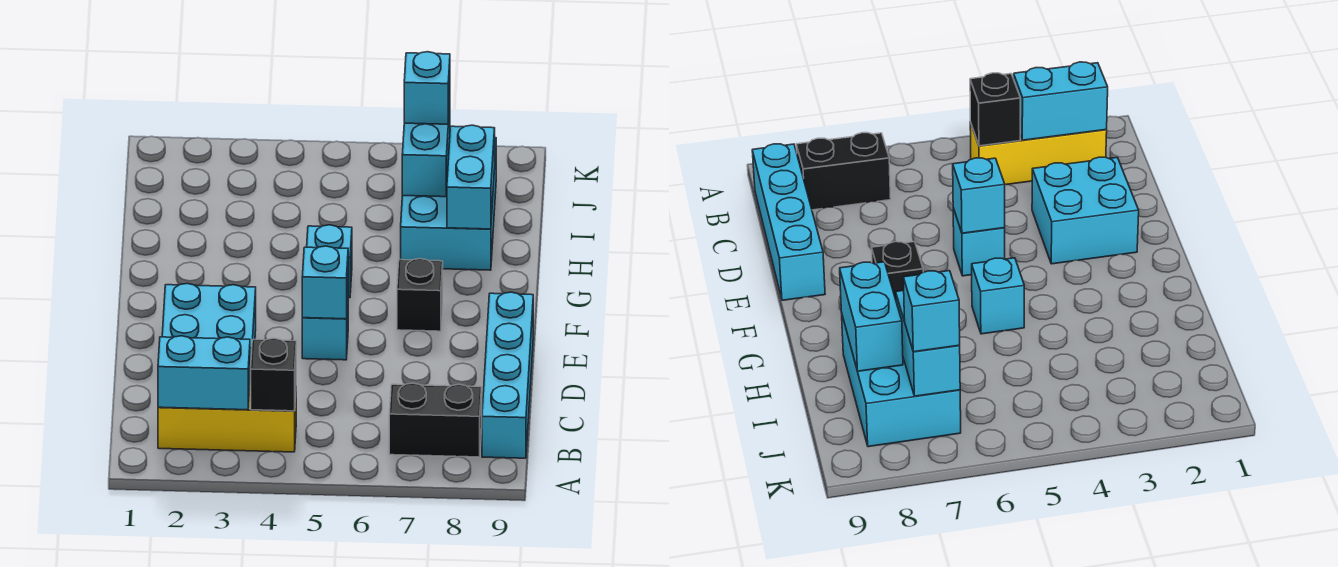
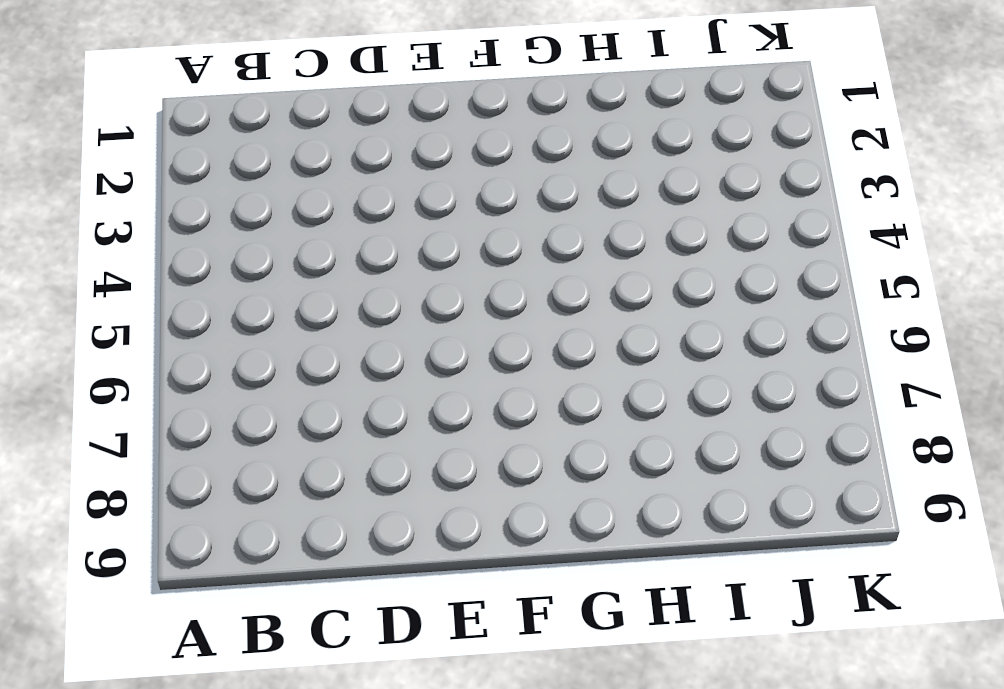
none -> yellow brick B2:B4 level 1
none -> black brick B7:B8 level 1
none -> cyan brick B9:E9 level 1

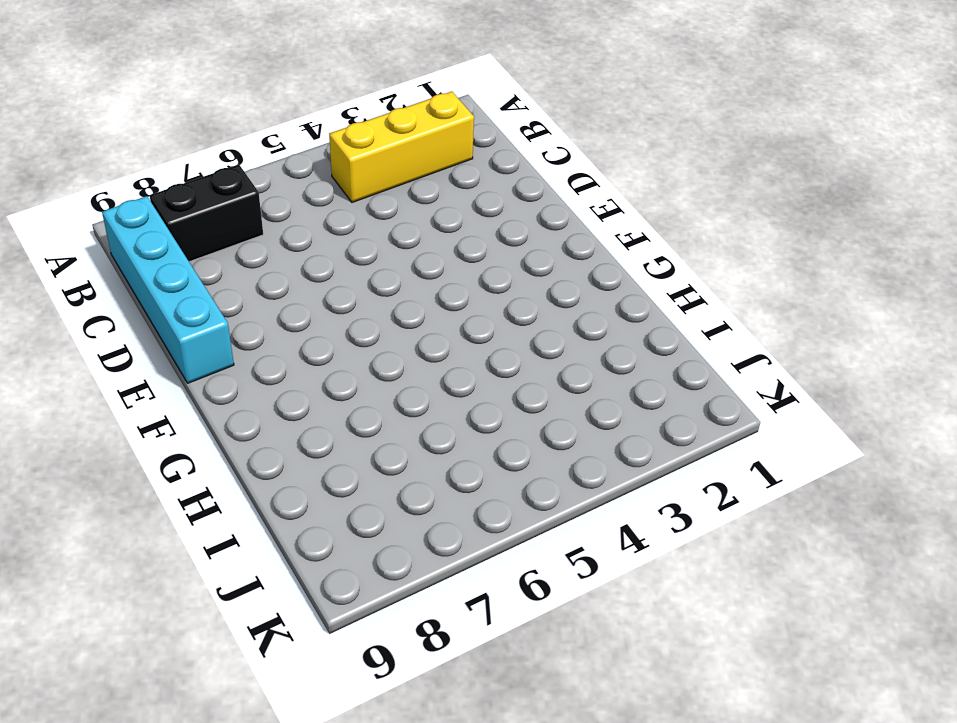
none -> cyan brick D2:E3 level 1
none -> cyan brick E5 level 1
none -> black brick F7 level 1

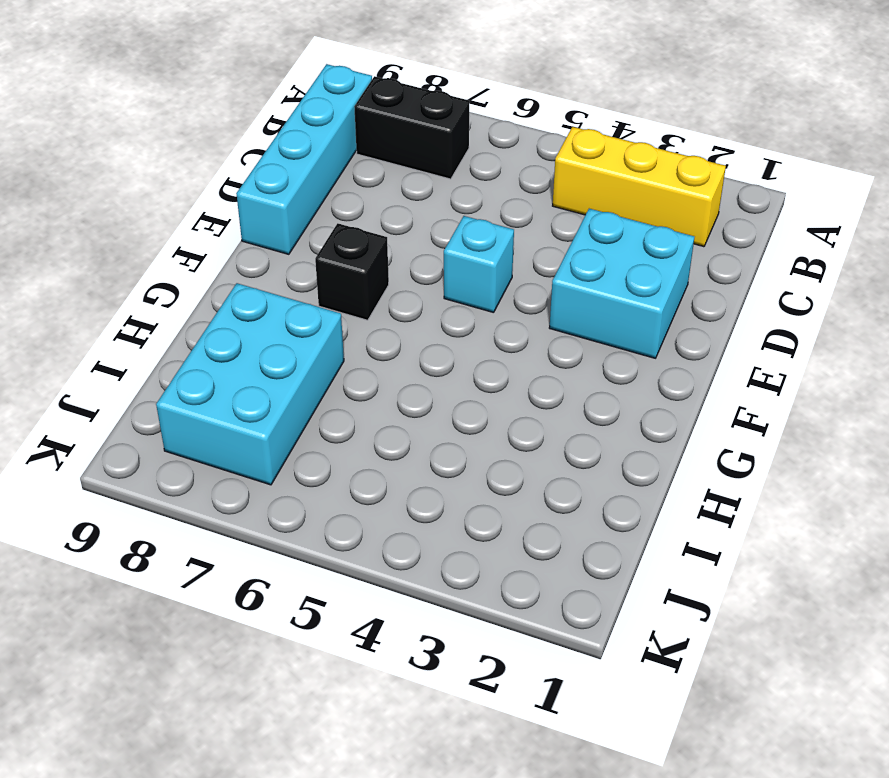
none -> cyan brick G5 level 1
none -> cyan brick B2:B3 level 2
none -> black brick B4 level 2

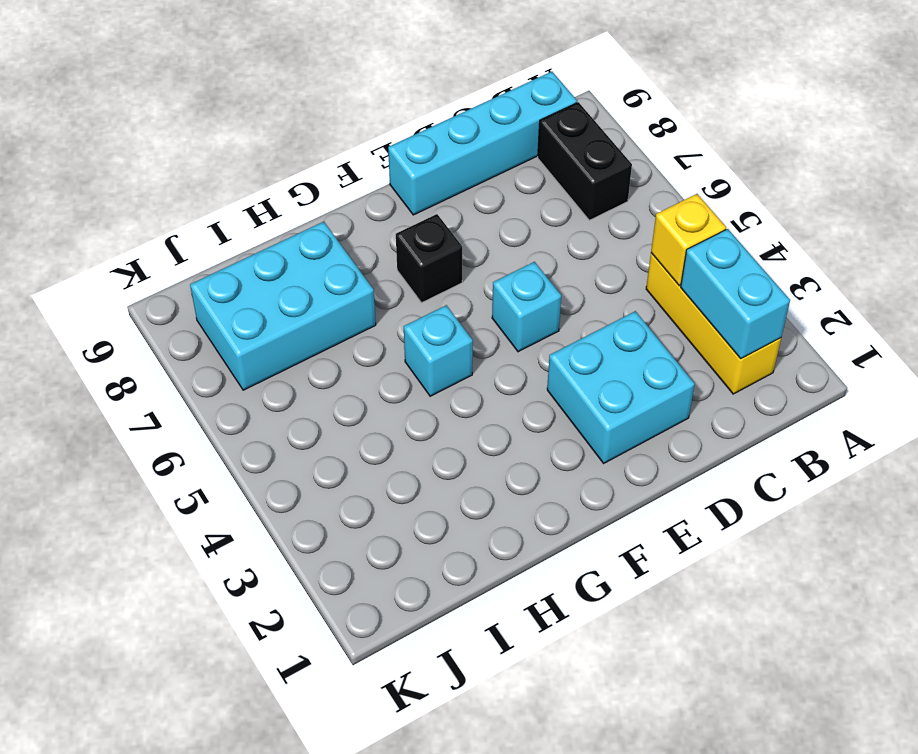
yellow brick B4 level 2 -> black brick B4 level 2
none -> cyan brick E5 level 2
none -> cyan brick H8:I8 level 2
none -> cyan brick I7:J7 level 2

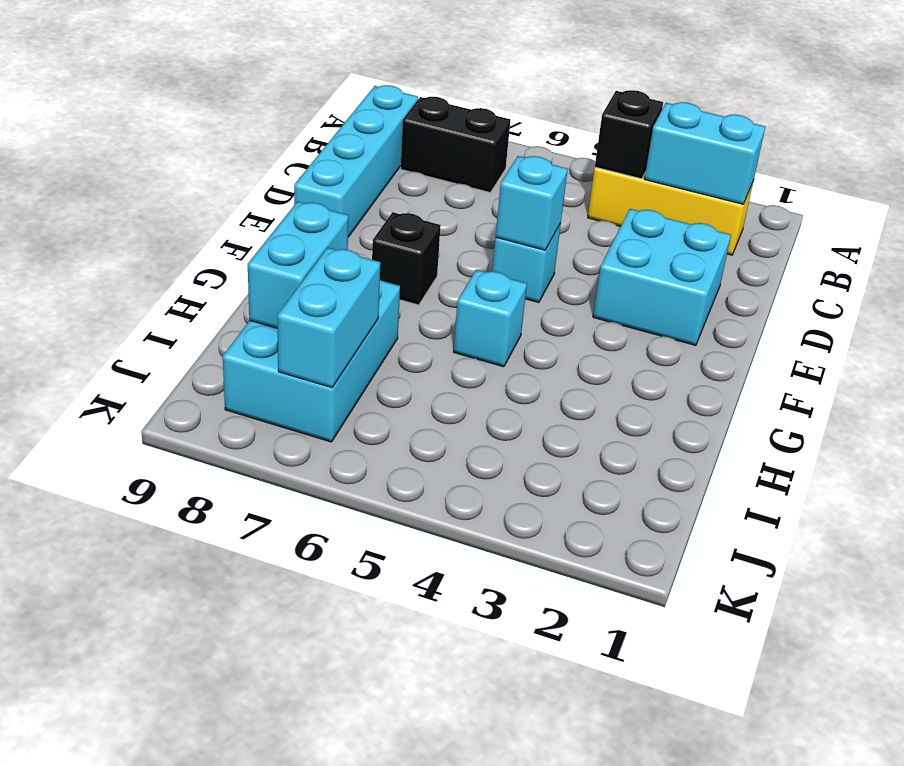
none -> cyan brick J7 level 3

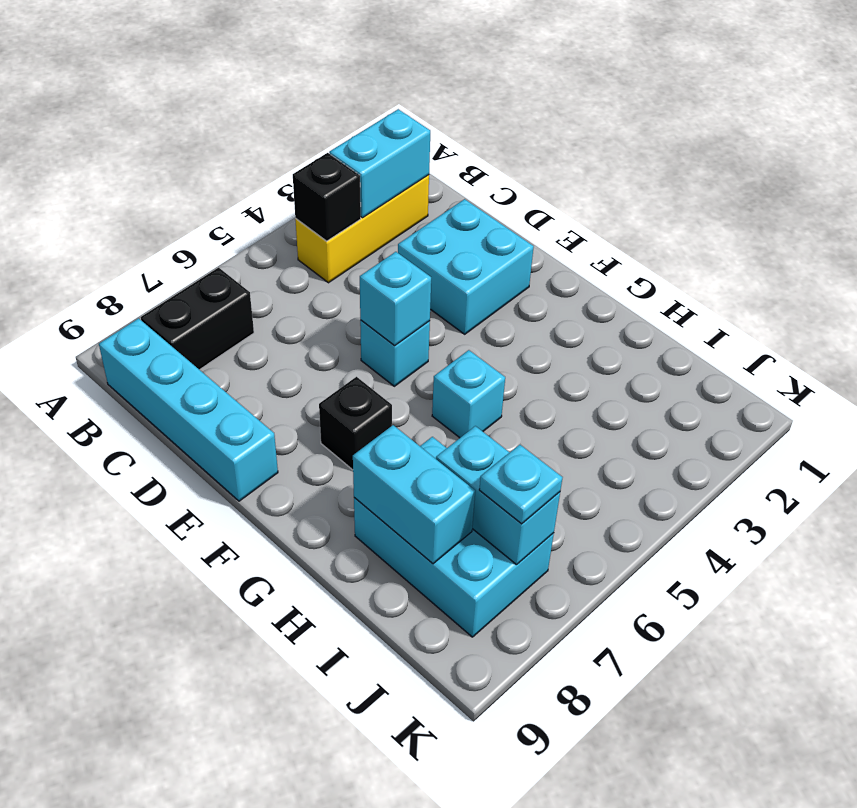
cyan plate J7 level 3 -> cyan brick J7 level 3

